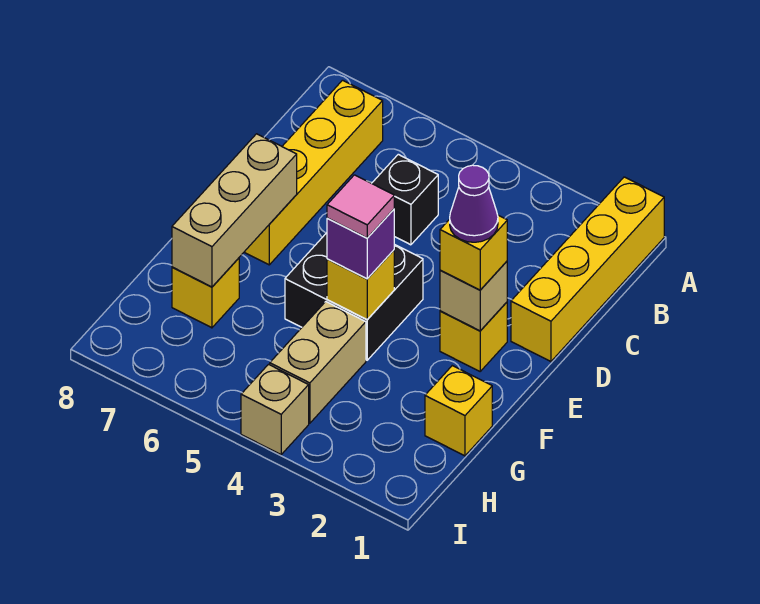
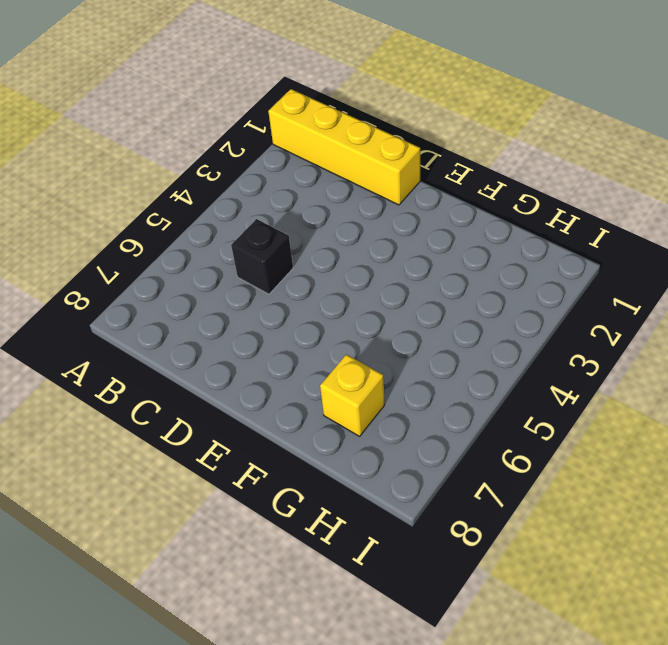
none -> yellow brick B7:E7 level 1
none -> yellow brick E2 level 1
none -> black brick E4:F5 level 1

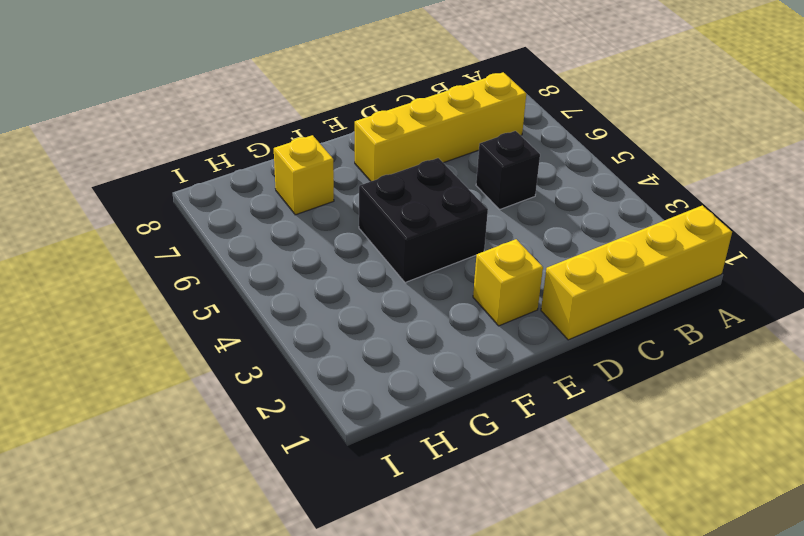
none -> yellow brick G1 level 1
none -> tan brick G4:H4 level 1
none -> tan brick I4 level 1

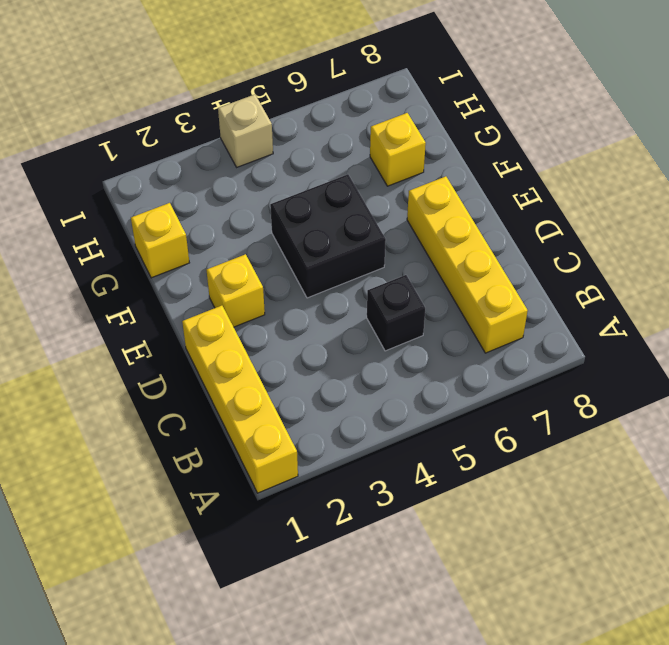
none -> tan brick G4:H4 level 1
none -> tan brick E2 level 2
none -> tan brick E7:G7 level 2

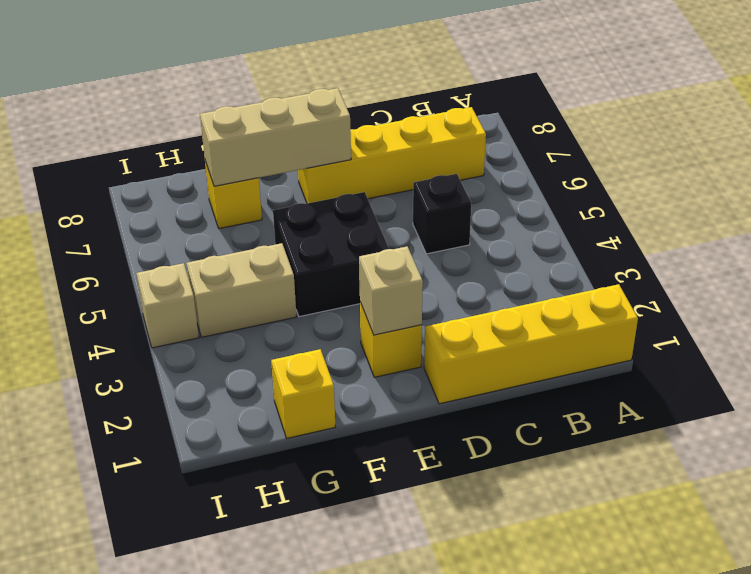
none -> yellow brick F4 level 2
none -> yellow brick E2 level 3
none -> purple brick F4 level 3

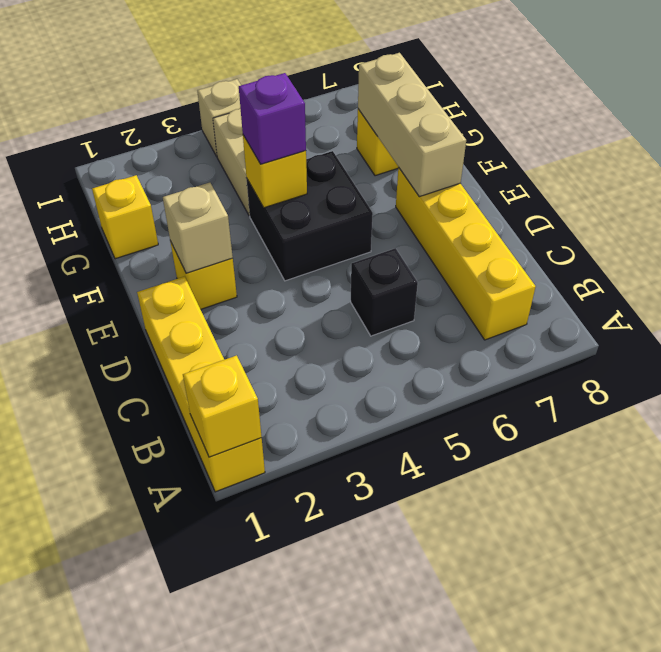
yellow brick A1 level 2 -> yellow brick E2 level 3
none -> purple cone E2 level 4
none -> pink tile F4 level 4

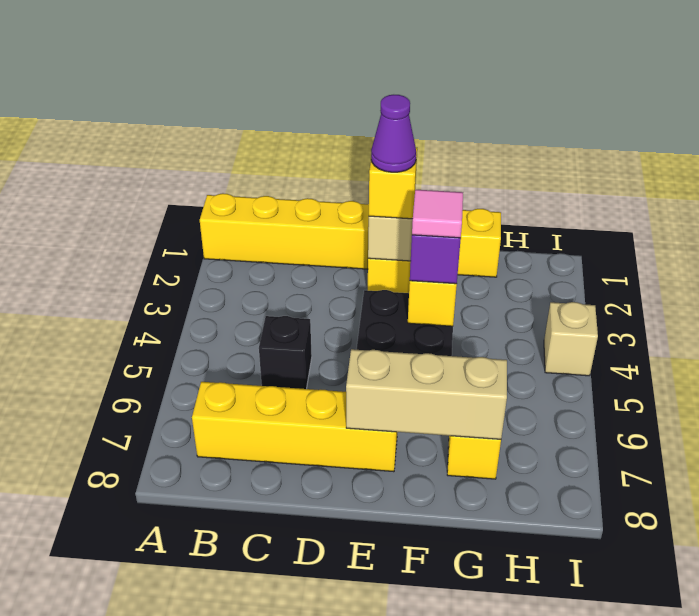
none -> tan brick G4:H4 level 1

